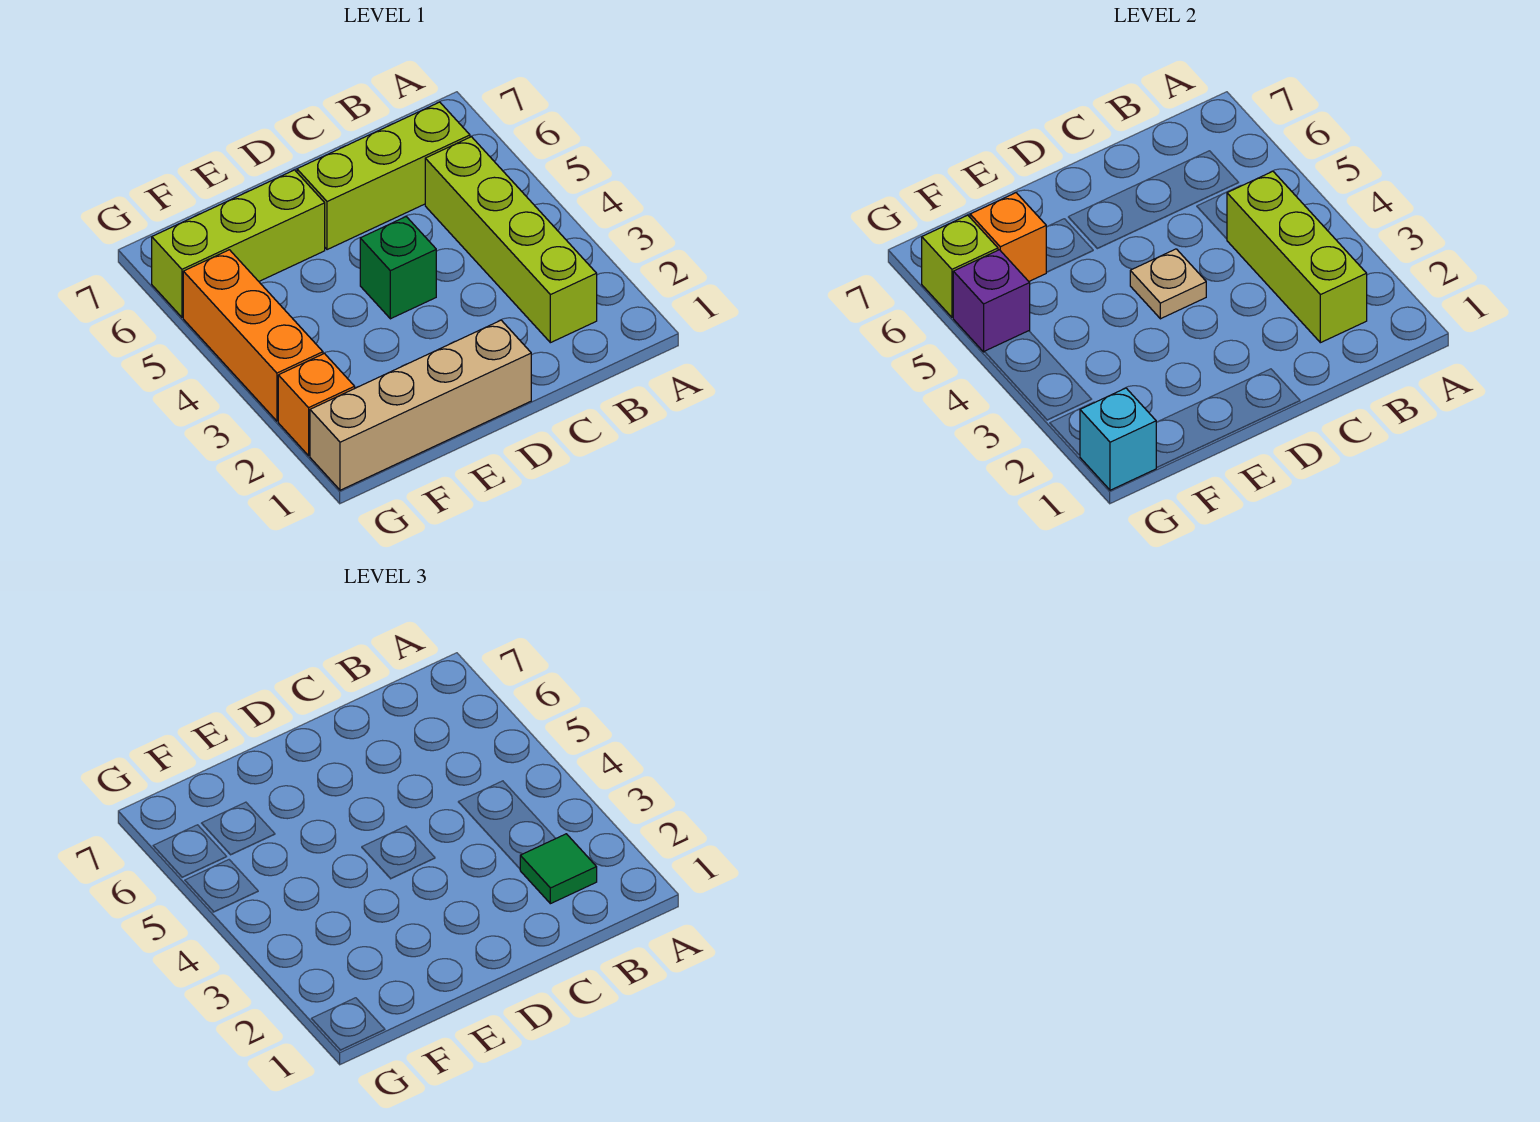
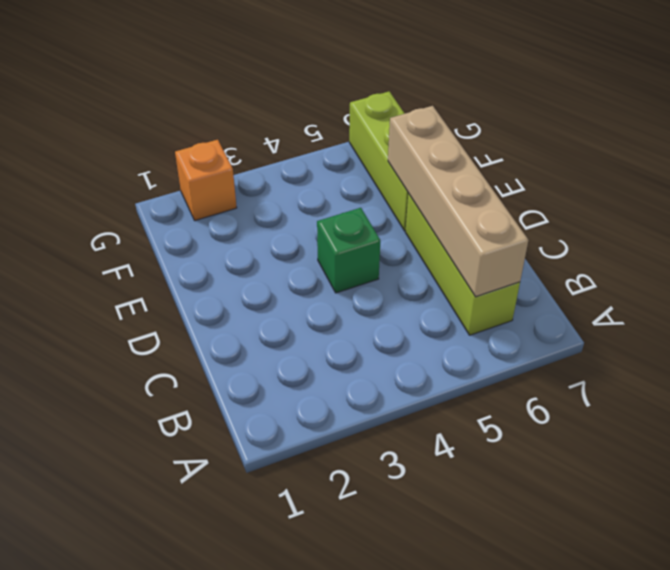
tan brick B6:E6 level 2 -> tan brick D1:G1 level 1
none -> lime brick B2:B5 level 1
none -> orange brick G3:G5 level 1
none -> lime brick B2:B4 level 2

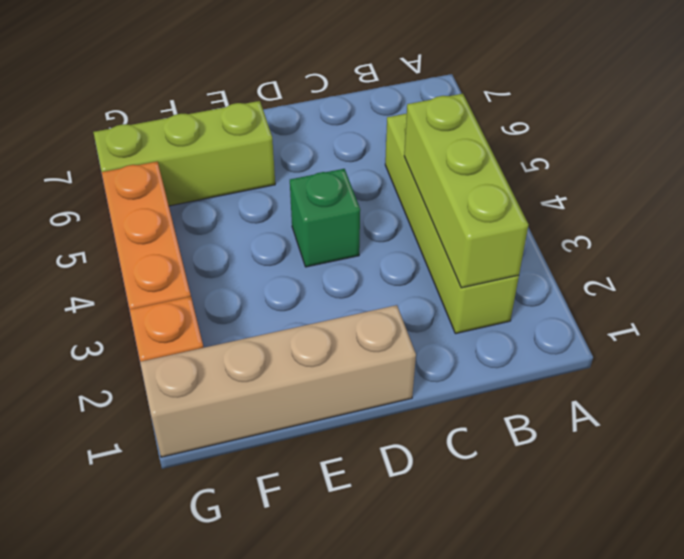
none -> lime brick B6:D6 level 1
none -> tan plate D4 level 2
none -> orange brick F6 level 2

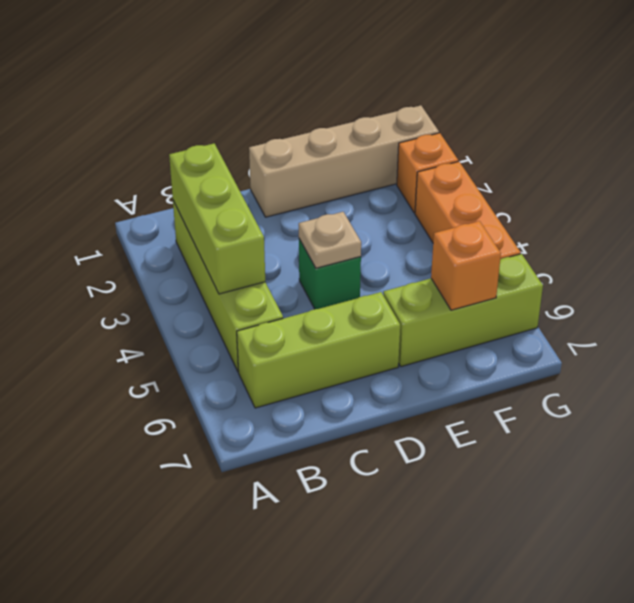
none -> cyan brick G1 level 2
none -> purple brick G5 level 2
none -> lime brick G6 level 2

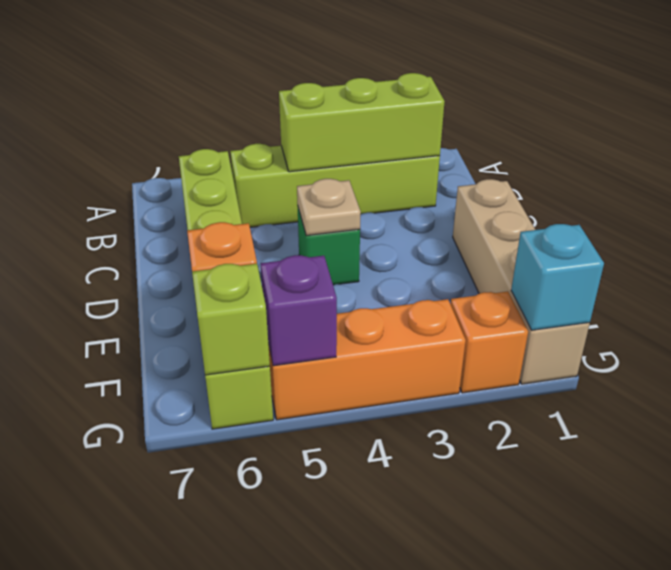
none -> green tile B2 level 3

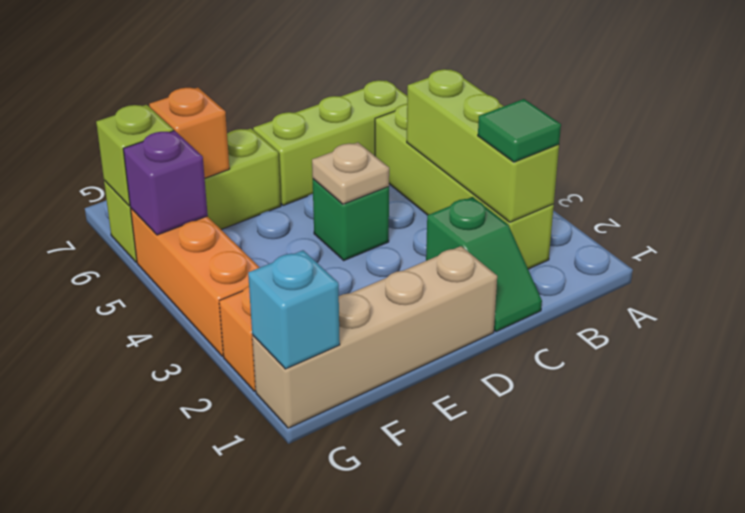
green slope C1:C2 level 1 top 2 -> none

